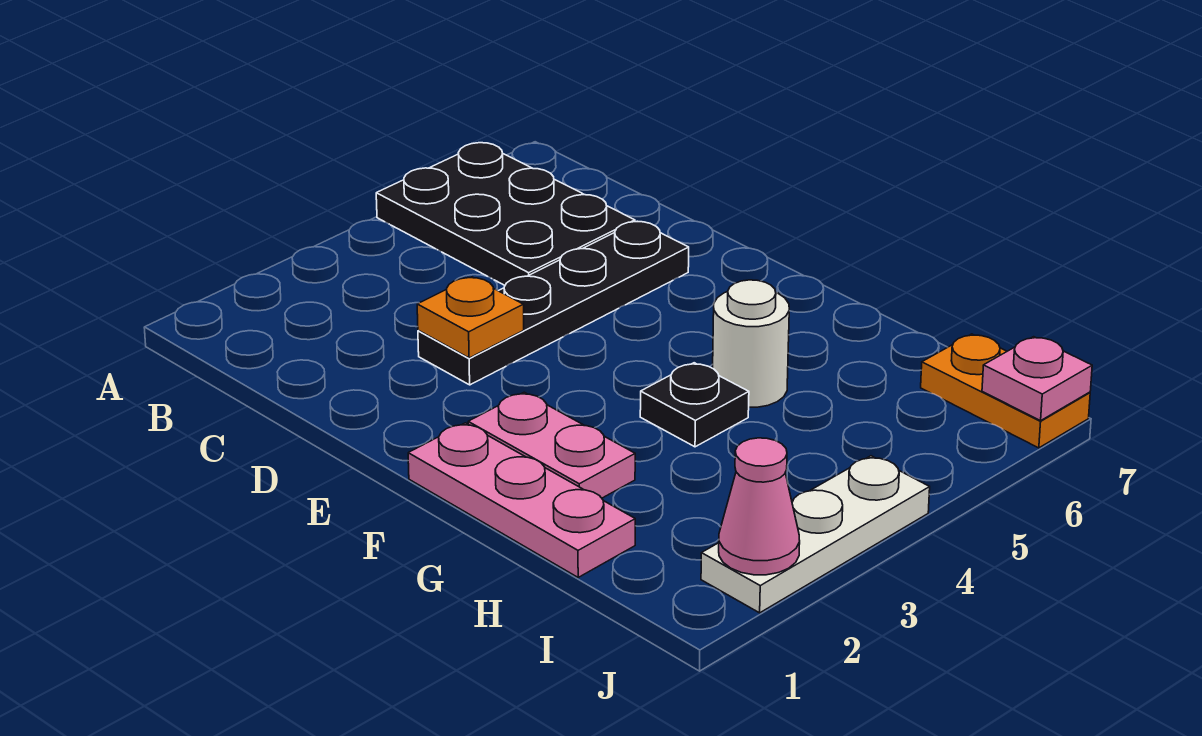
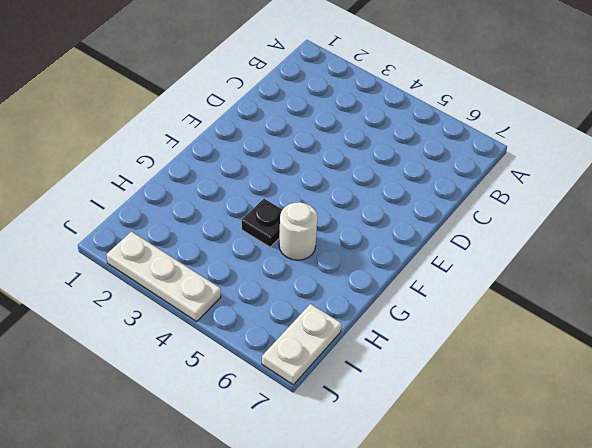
white plate I7:J7 level 1 -> orange plate I7:J7 level 1
none -> black plate A5:C6 level 1
none -> black plate D3:D6 level 1

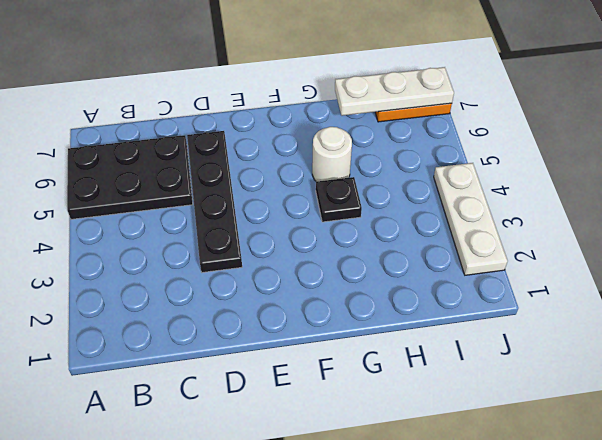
white plate H7:J7 level 2 -> pink plate J7 level 2
none -> pink plate F1:H1 level 1
none -> pink plate F2:G2 level 1

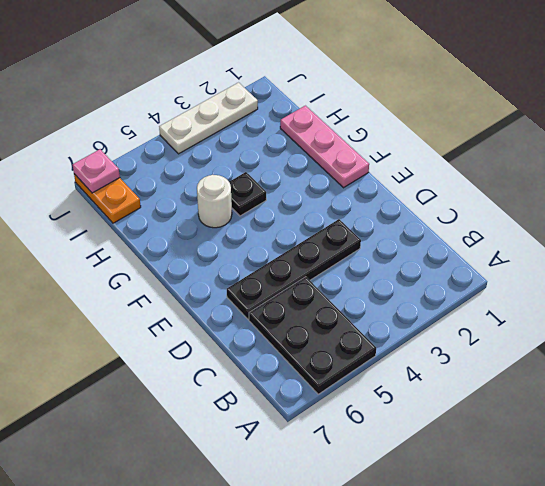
none -> pink plate F2:G2 level 1
none -> orange plate D3 level 2

